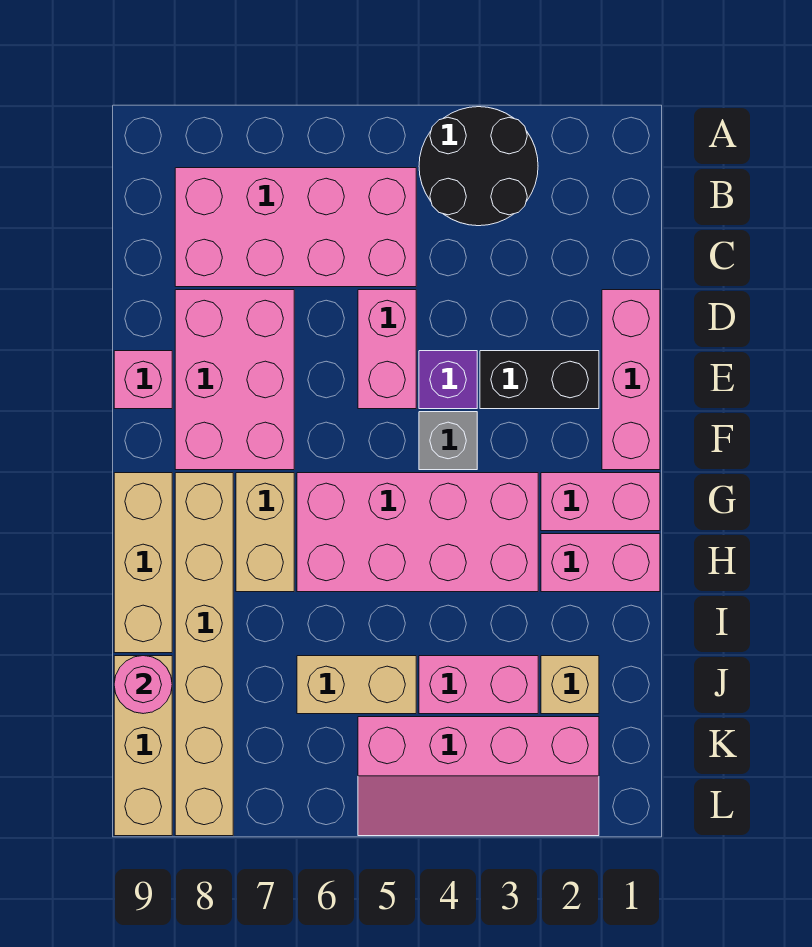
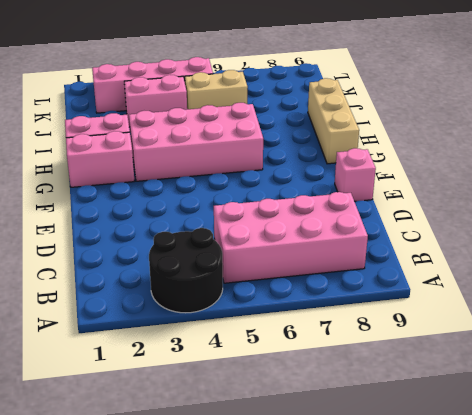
none -> pink brick D1:F1 level 1
none -> pink brick D5:E5 level 1
none -> pink brick D7:F8 level 1

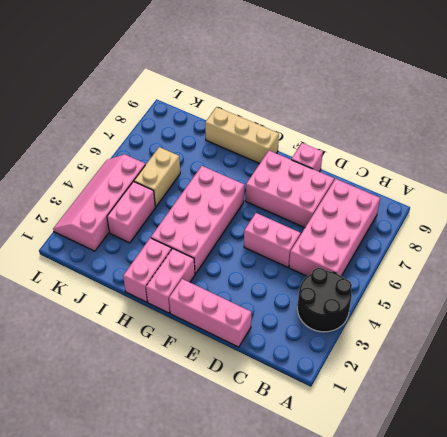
none -> black brick E2:E3 level 1
none -> purple brick E4 level 1
none -> grey brick F4 level 1

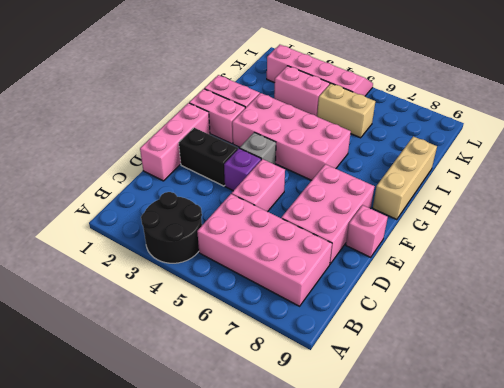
none -> tan brick G7:H7 level 1
none -> tan brick G8:L8 level 1
none -> tan brick J2 level 1

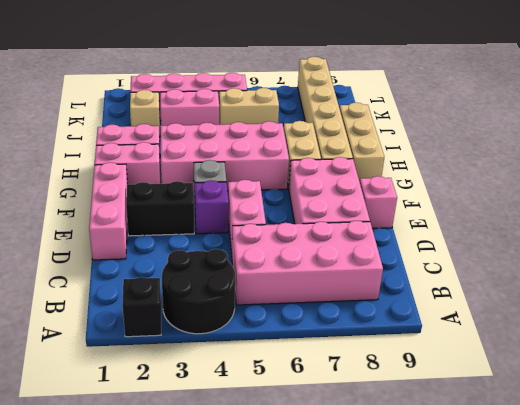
black brick A2 level 1 -> none
none -> tan brick J9:L9 level 1
none -> pink round brick J9 level 2

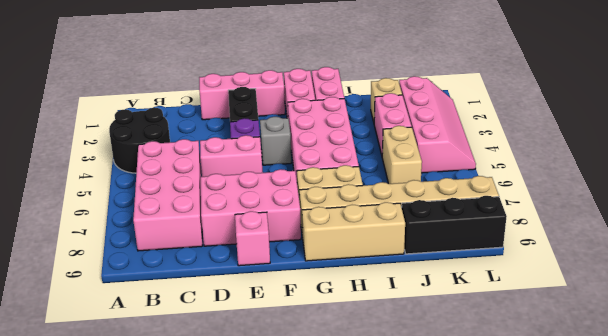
black brick J9:L9 level 1 -> tan brick J9:L9 level 1
none -> pink round brick J9 level 2

